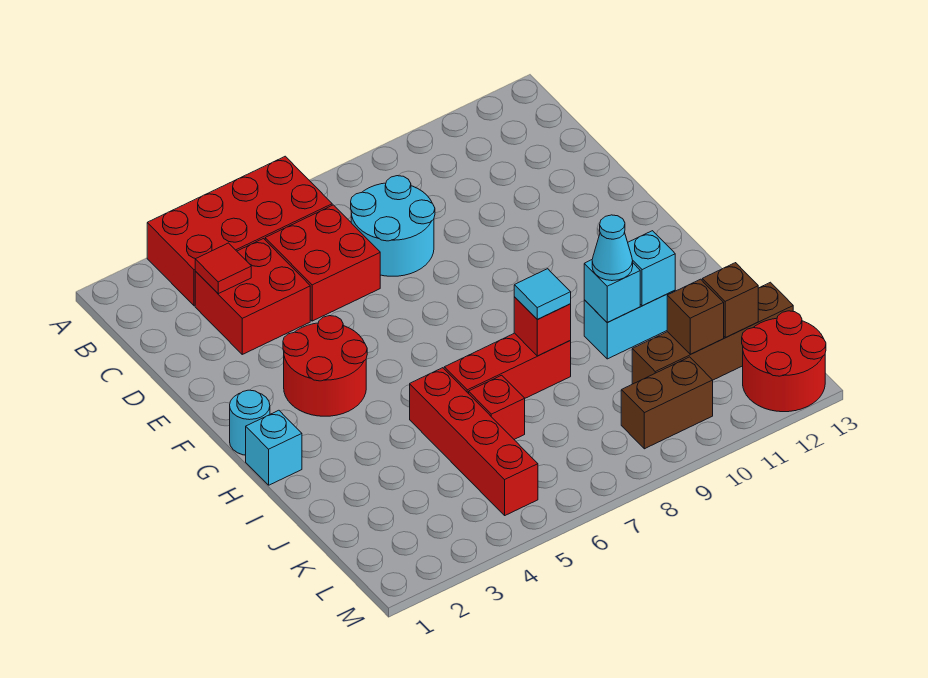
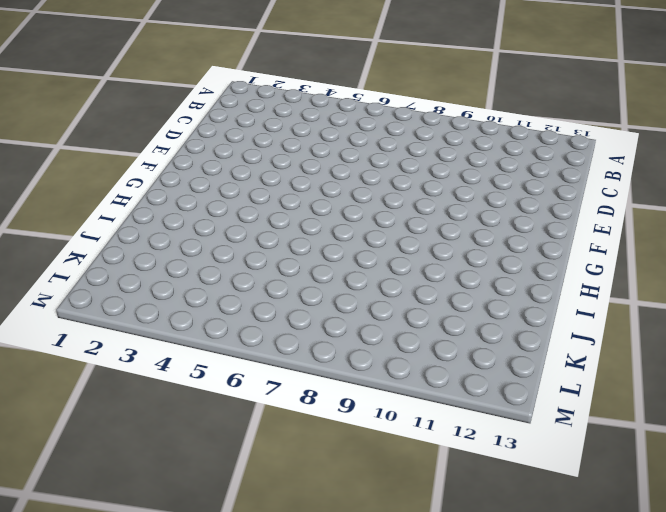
none -> red brick A3:B6 level 1
none -> red brick C3:D4 level 1
none -> red brick C5:D6 level 1

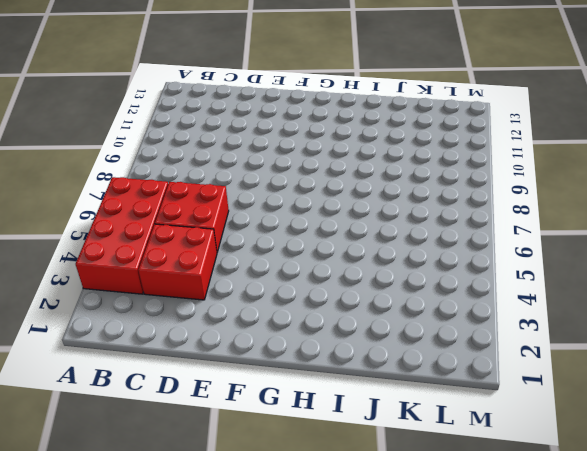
none -> cyan round brick C7:D8 level 1
none -> red round brick F3:G4 level 1
none -> cyan round brick G1 level 1

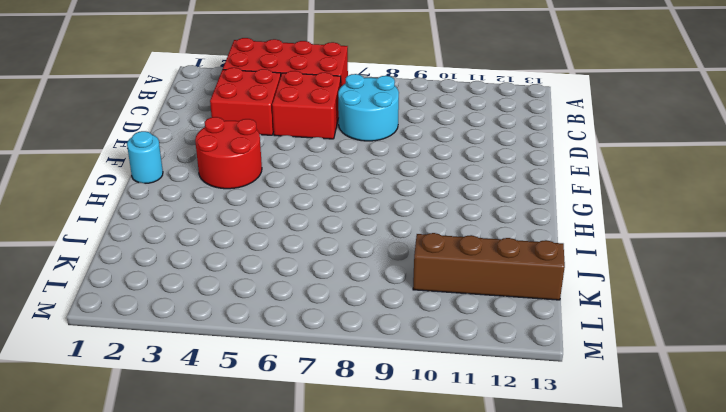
none -> cyan brick H1 level 1
none -> red brick I5:L5 level 1
none -> red brick I6:I8 level 1

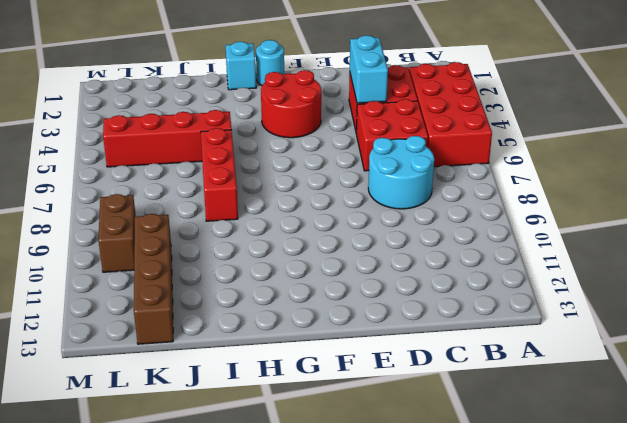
cyan brick D3:D4 level 2 -> cyan brick I10:I11 level 1
none -> red brick J6 level 1
none -> red round brick L12:M13 level 1
none -> red tile C3 level 2

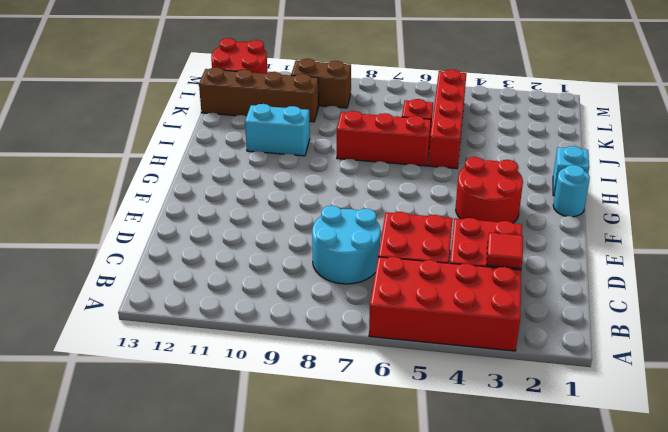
none -> red brick I8 level 2
none -> cyan brick I10 level 2
none -> cyan brick I11 level 2

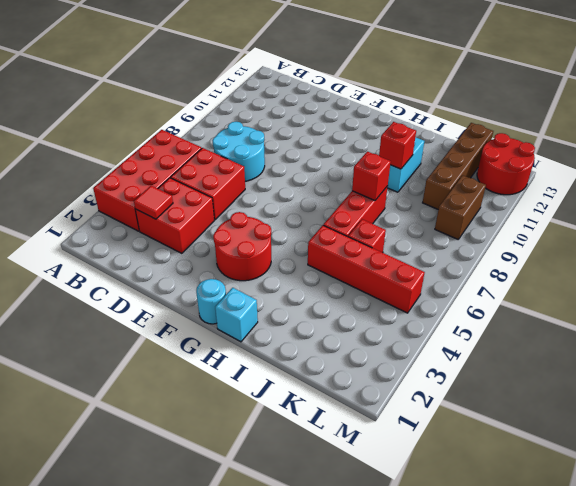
red brick I10 level 2 -> cyan brick I10 level 2
none -> cyan brick I11 level 2
none -> brown brick K11 level 2
none -> brown brick K12 level 2

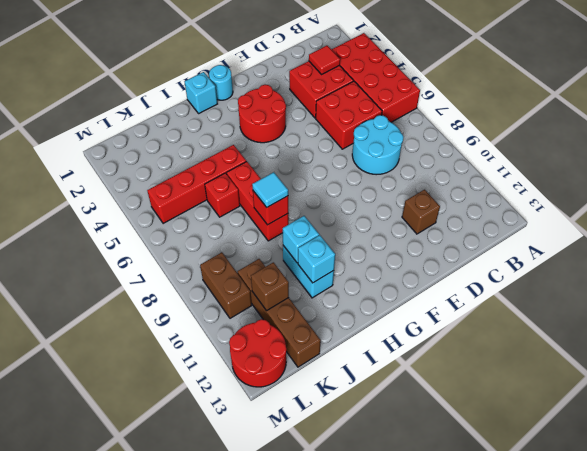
brown brick D11 level 1 -> brown brick K12 level 2
none -> cyan cone I10 level 3

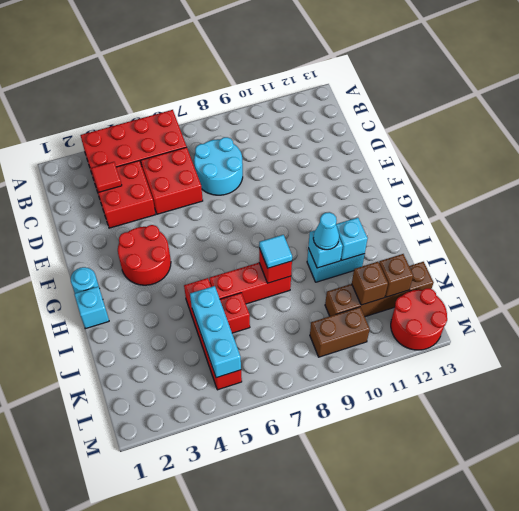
cyan brick J5:L5 level 2 -> none

